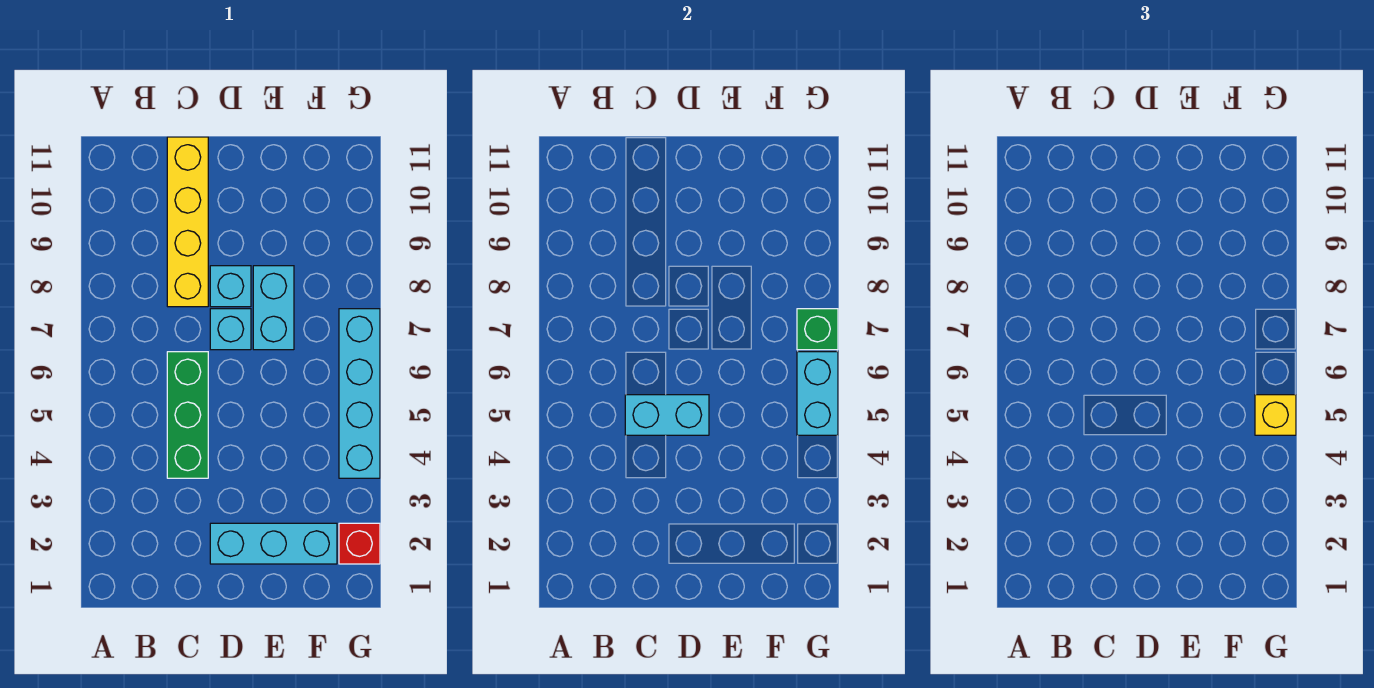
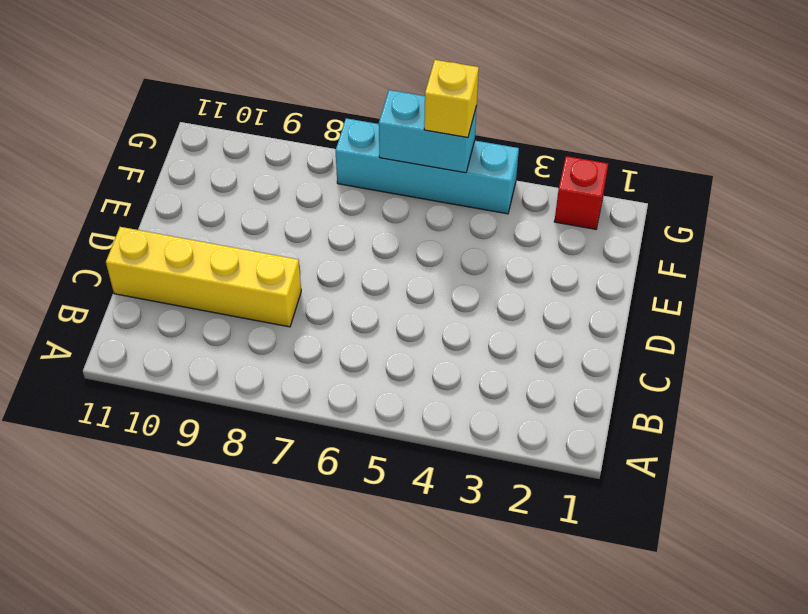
none -> green brick C4:C6 level 1
none -> cyan brick D2:F2 level 1
none -> cyan brick D7 level 1

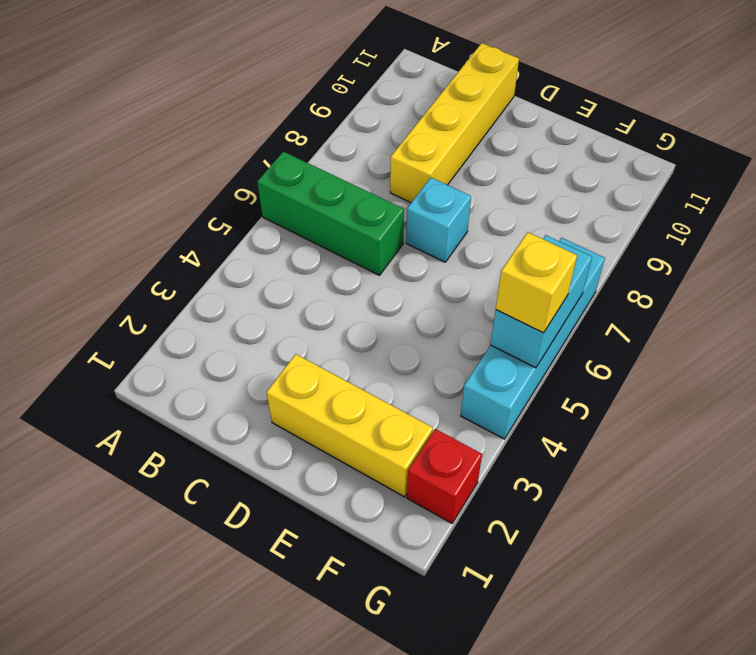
green brick A6:C6 level 1 -> green brick C4:C6 level 1
yellow brick D2:F2 level 1 -> cyan brick D2:F2 level 1
none -> cyan brick D8 level 1
none -> cyan brick E7:E8 level 1
none -> cyan brick C5:D5 level 2

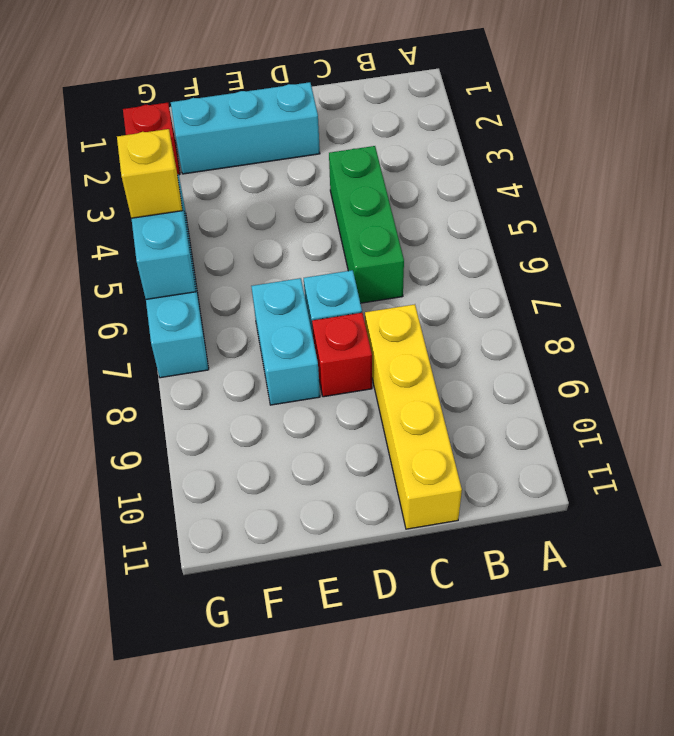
red brick D8 level 1 -> cyan brick D8 level 1
none -> cyan brick C5:D5 level 2
none -> green brick G7 level 2

